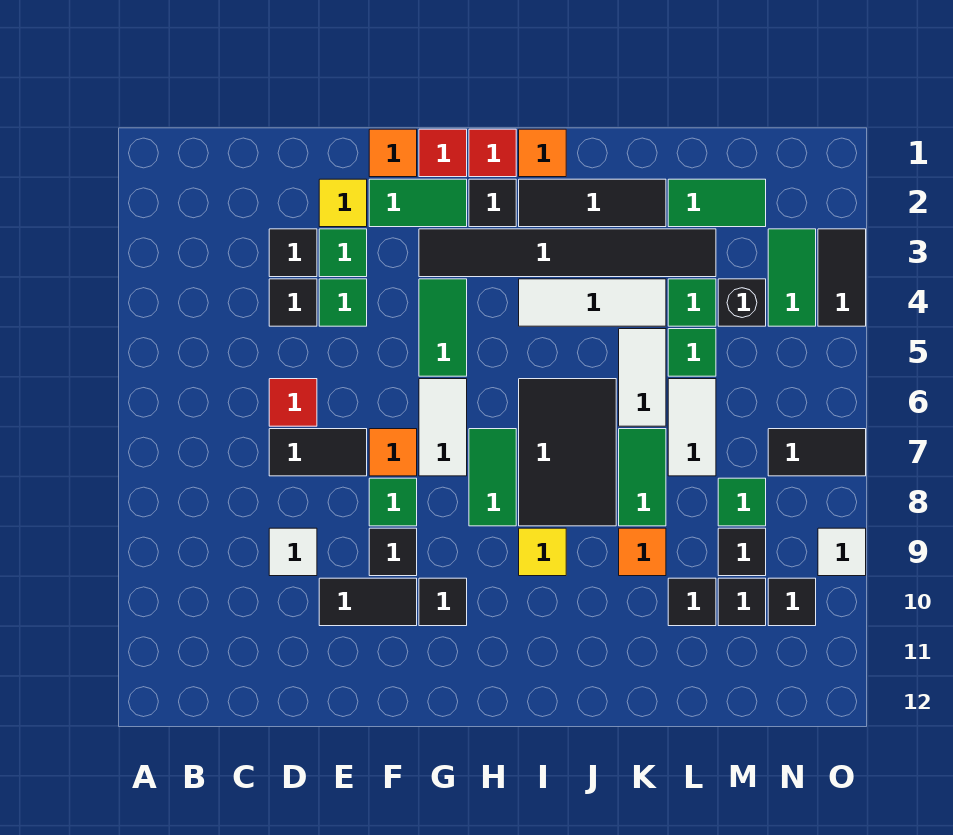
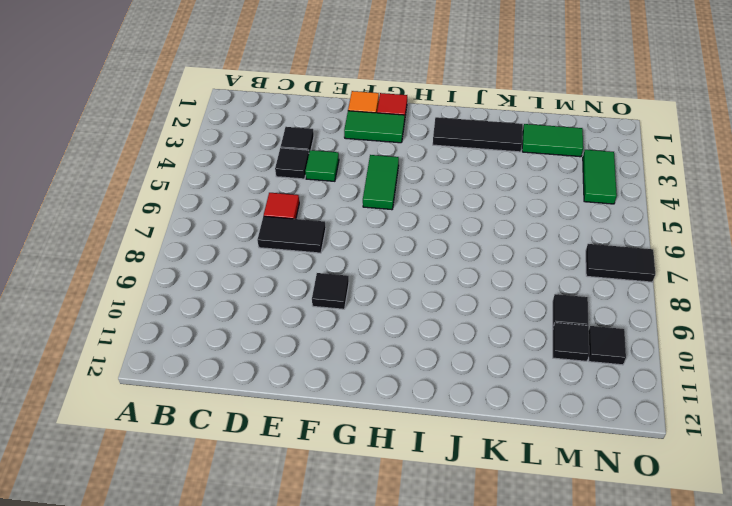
none -> white tile D9 level 1
none -> yellow tile E2 level 1
none -> green tile E3 level 1
none -> black tile E10:F10 level 1

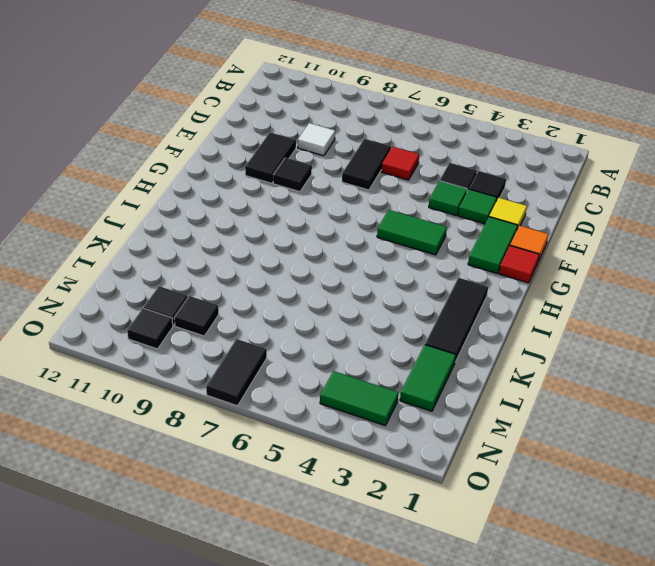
none -> orange tile F7 level 1
none -> green tile F8 level 1
none -> black tile G3:L3 level 1
none -> white tile G6:G7 level 1

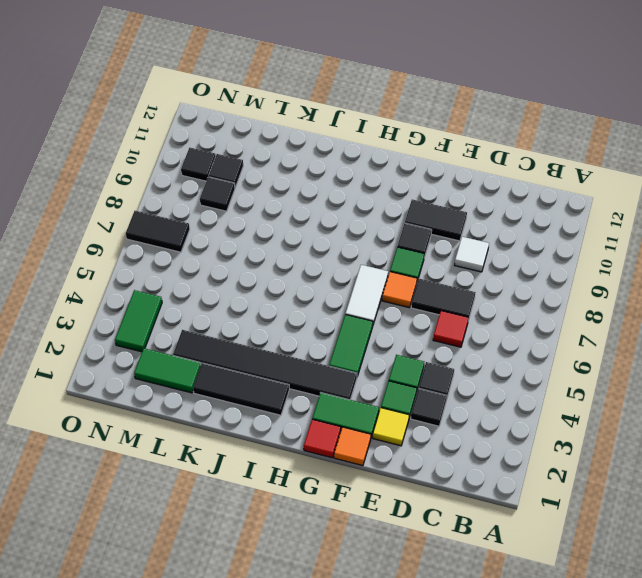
none -> black tile G10 level 1
none -> red tile H1 level 1
none -> black tile H2 level 1
none -> green tile H7:H8 level 1

